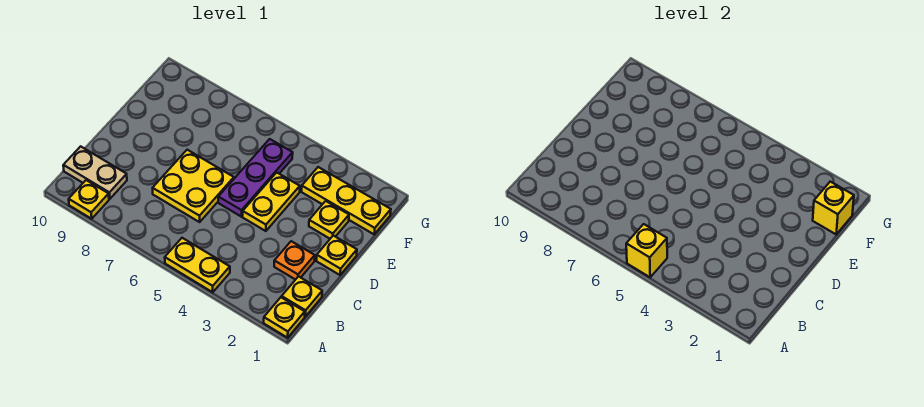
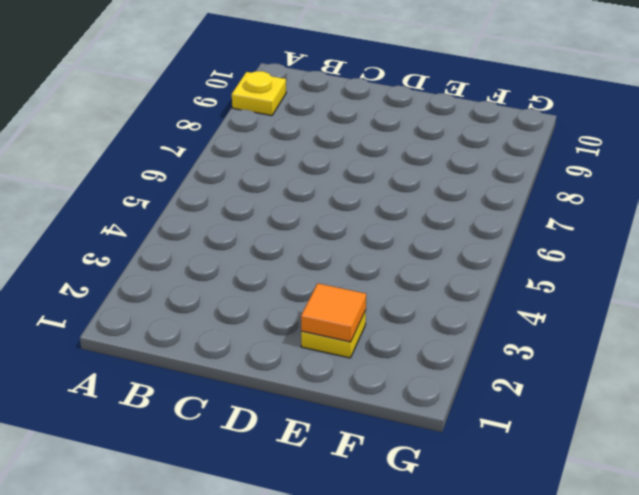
orange tile E2 level 2 -> none
none -> yellow plate A1 level 1
none -> yellow plate A4:A5 level 1
none -> yellow plate B1 level 1

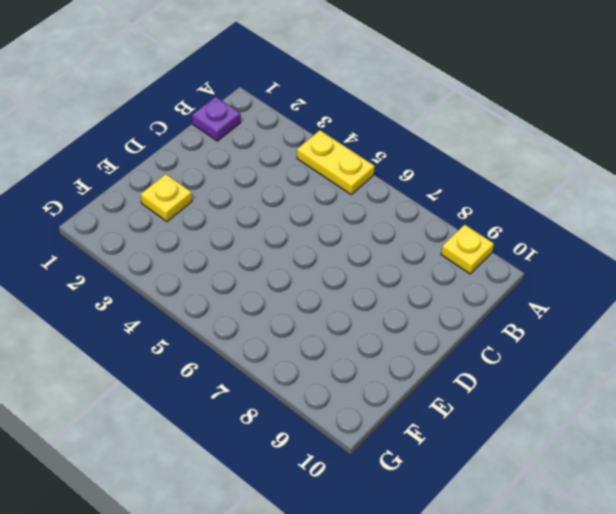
purple plate B1 level 1 -> yellow plate B1 level 1
none -> yellow plate A1 level 1
none -> tan plate B9:B10 level 1
none -> orange plate C2 level 1

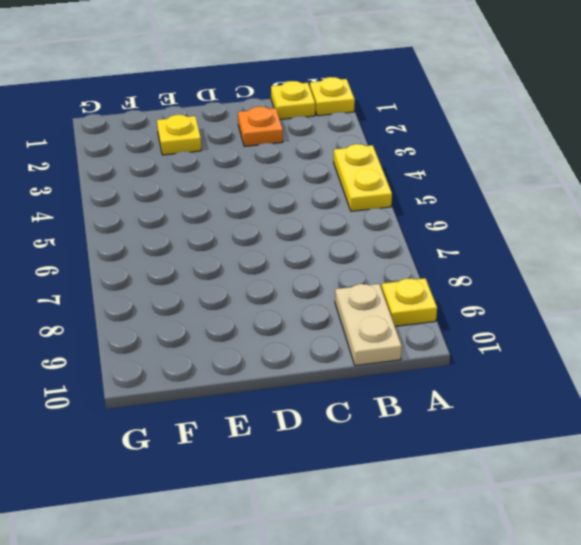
none -> yellow plate C6:D7 level 1
none -> yellow plate D1 level 1
none -> yellow plate D4:E4 level 1

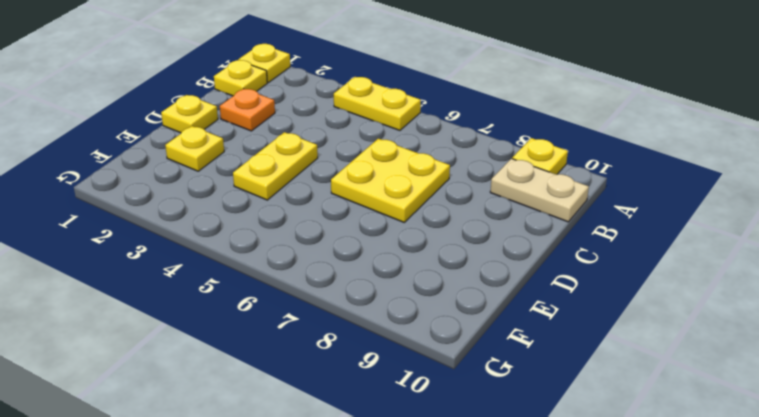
none -> purple plate D5:F5 level 1
none -> yellow plate F1:F3 level 1
none -> yellow brick A5 level 2

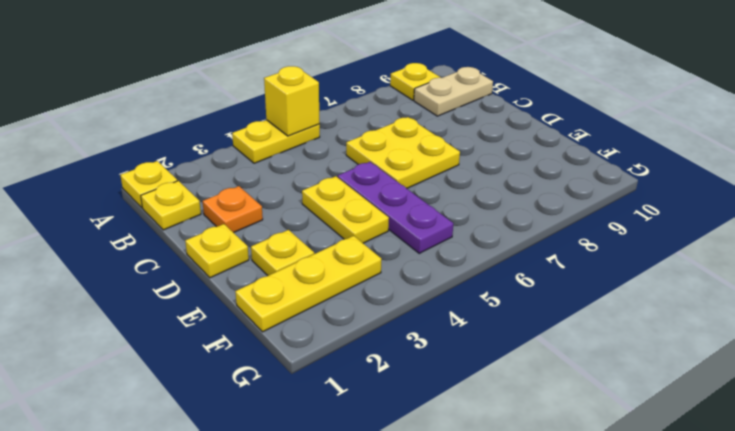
none -> yellow brick F1 level 2

